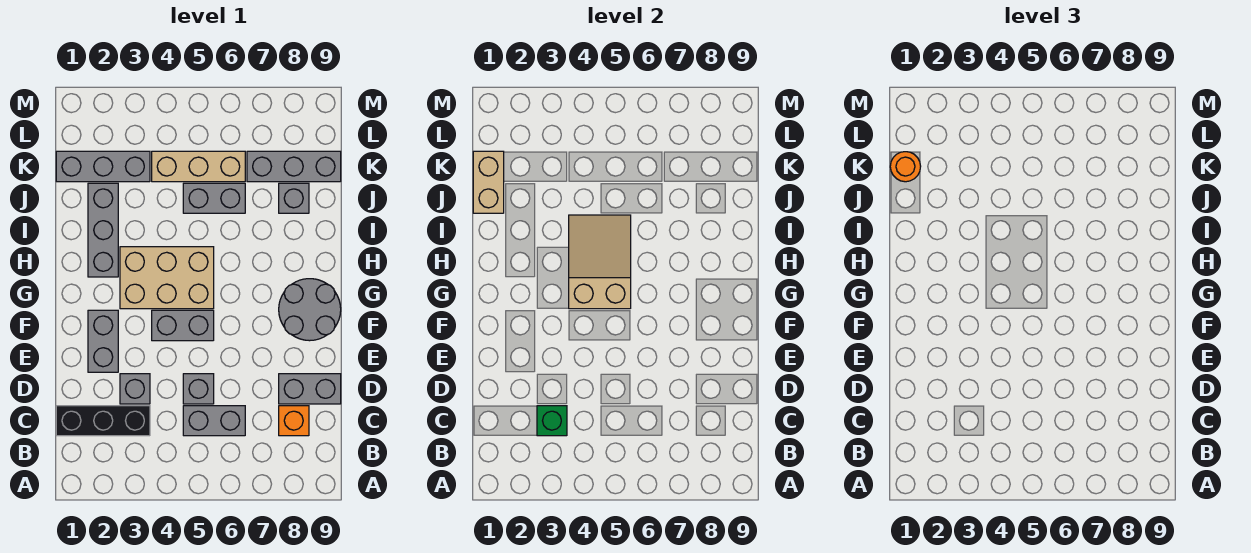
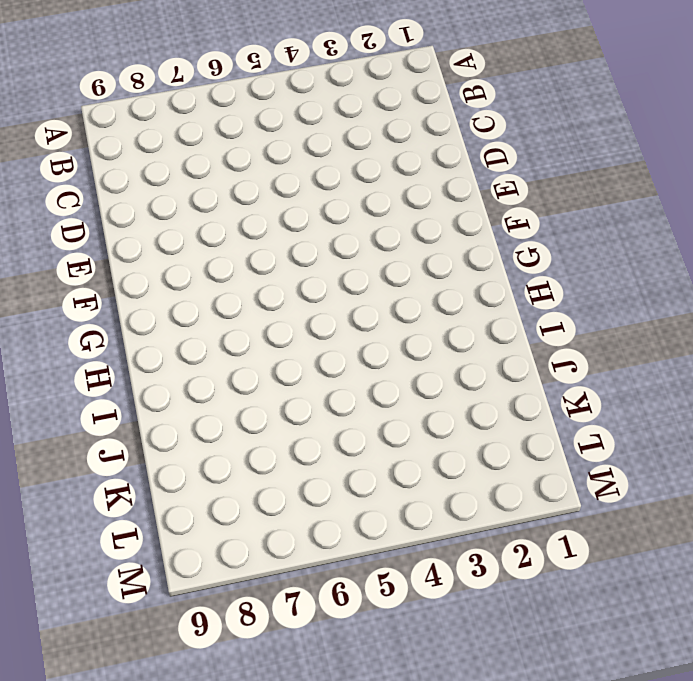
none -> black brick C1:C3 level 1
none -> grey brick C5:C6 level 1
none -> orange brick C8 level 1

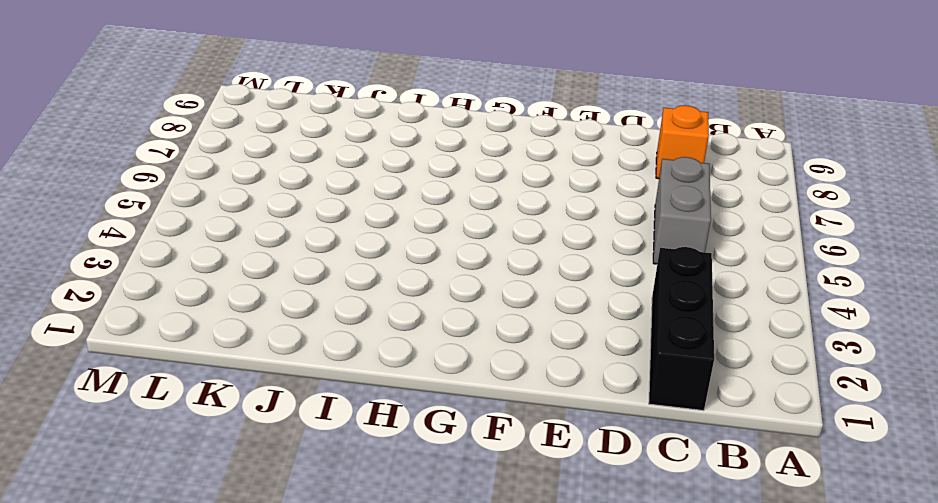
none -> grey brick D3 level 1
none -> grey brick D5 level 1
none -> grey brick D8:D9 level 1

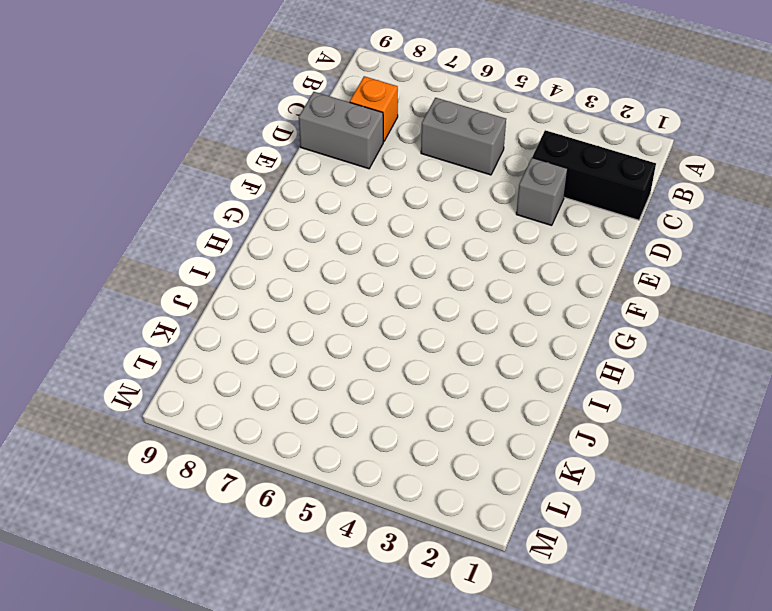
none -> grey brick D5 level 1
none -> grey brick E2:F2 level 1
none -> grey brick F4:F5 level 1

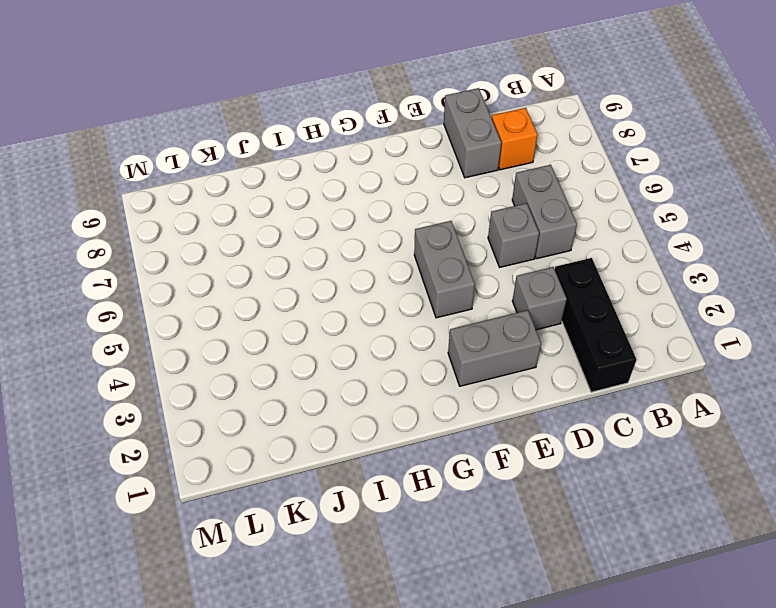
none -> grey round brick F8:G9 level 1
none -> tan brick G3:H5 level 1
none -> grey brick H2:J2 level 1

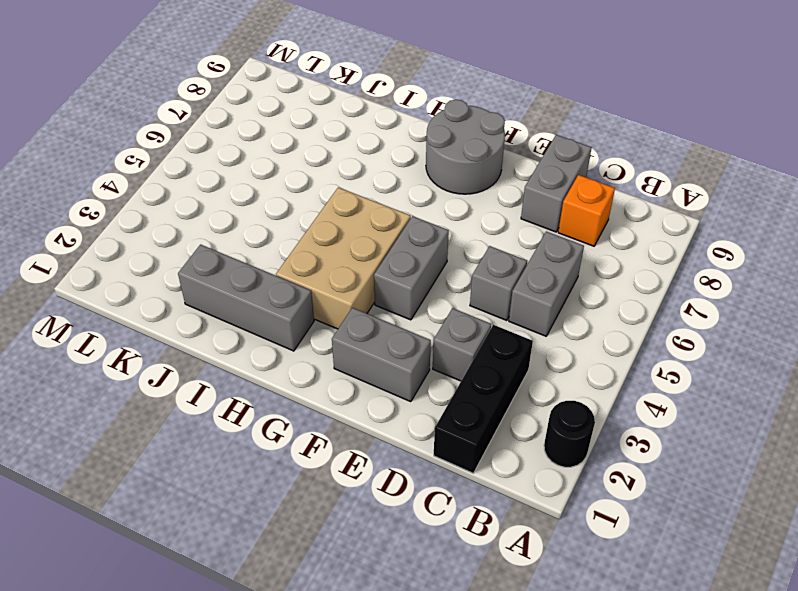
black round brick A2 level 1 -> none
none -> grey brick J5:J6 level 1
none -> grey brick J8 level 1
none -> grey brick K1:K3 level 1

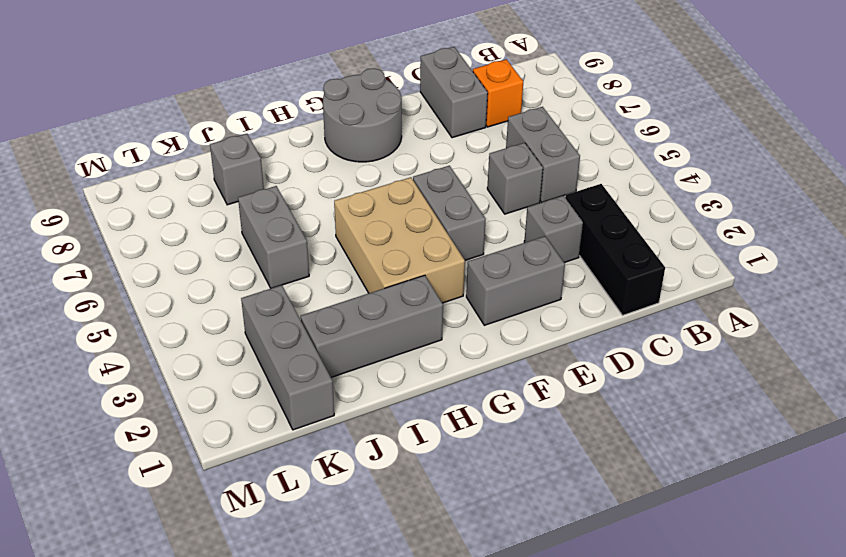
none -> tan brick K4:K6 level 1
none -> grey brick K7:K9 level 1
none -> green brick C3 level 2

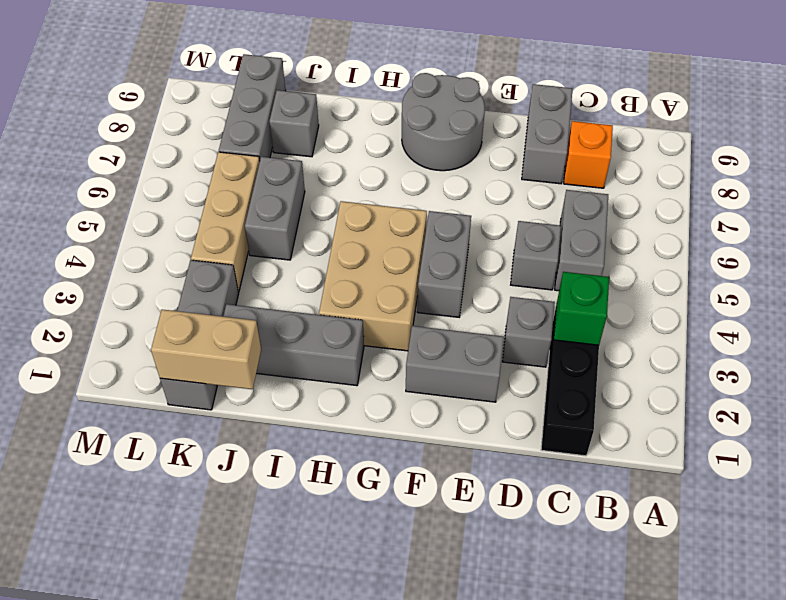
none -> tan slope G4:I5 level 2 top G
none -> orange round brick K1 level 3

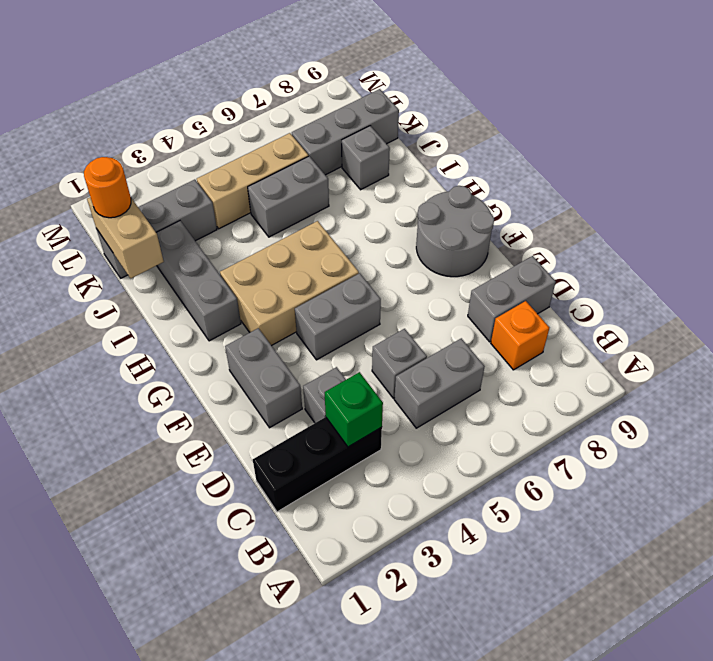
none -> tan slope G4:I5 level 2 top G

